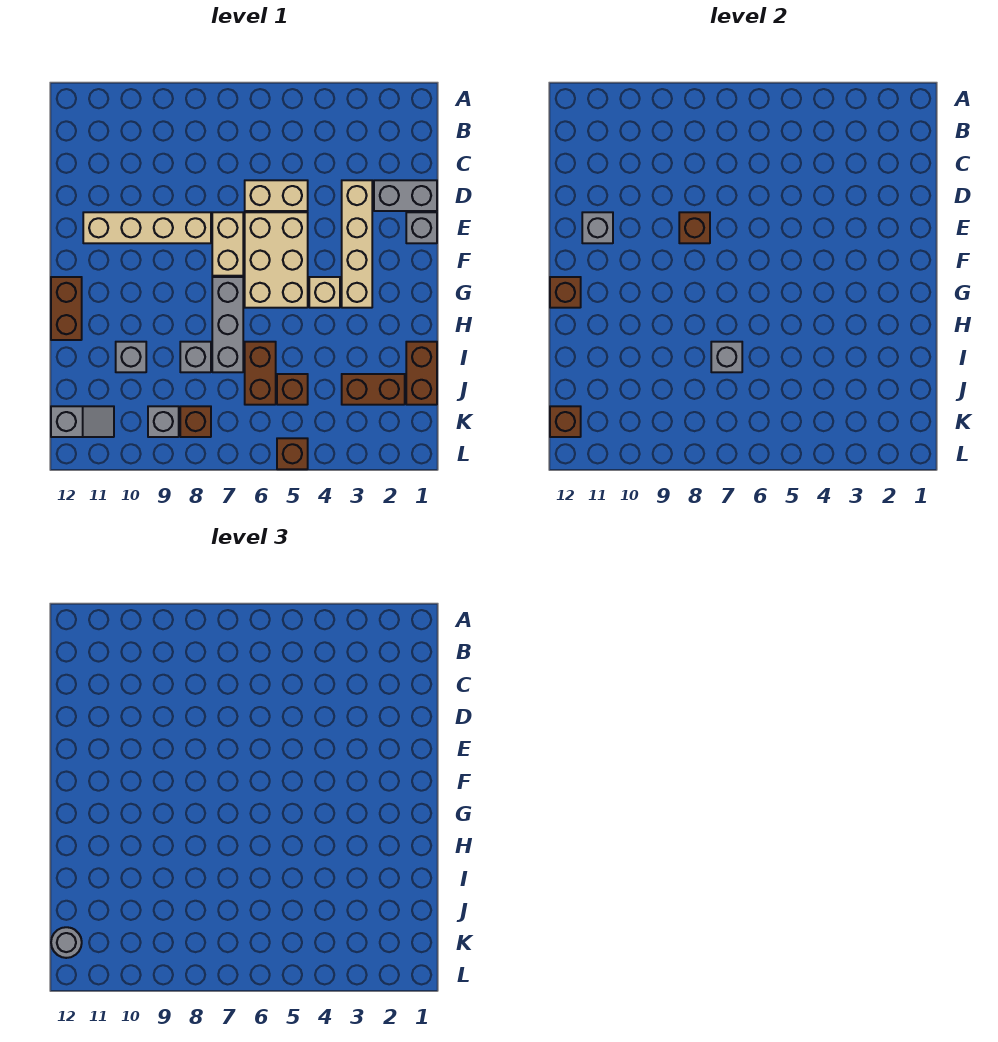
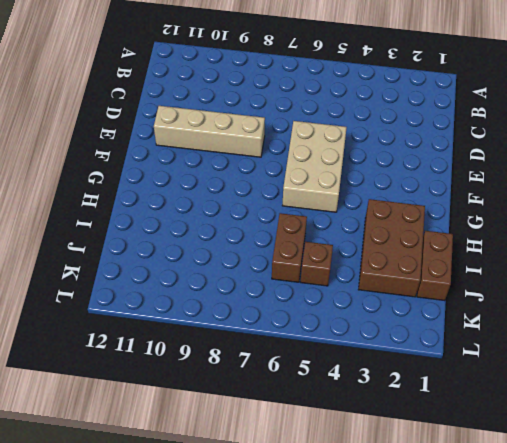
brown brick H2:J3 level 1 -> brown brick J2:J3 level 1
none -> grey brick D1:D2 level 1
none -> tan brick D3:G3 level 1
none -> tan brick D5:D6 level 1

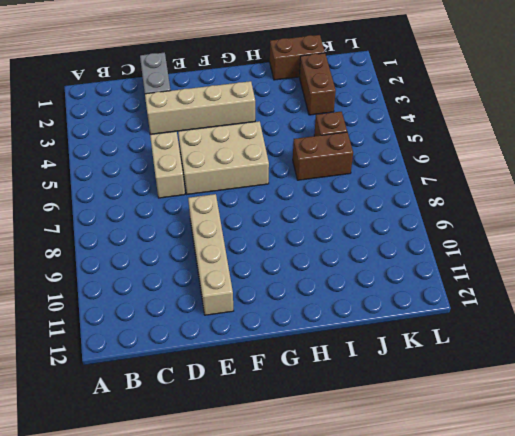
none -> grey brick E1 level 1
none -> tan brick E7:F7 level 1
none -> tan brick G4 level 1

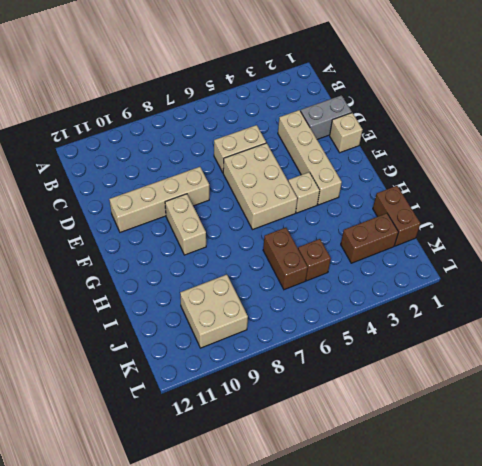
tan brick E1 level 1 -> grey brick E1 level 1
tan brick F9:G9 level 1 -> tan brick E7:F7 level 1
tan brick J9:K10 level 1 -> grey brick K9 level 1
none -> grey brick G7:I7 level 1
none -> brown brick G12:H12 level 1
none -> grey brick I8 level 1

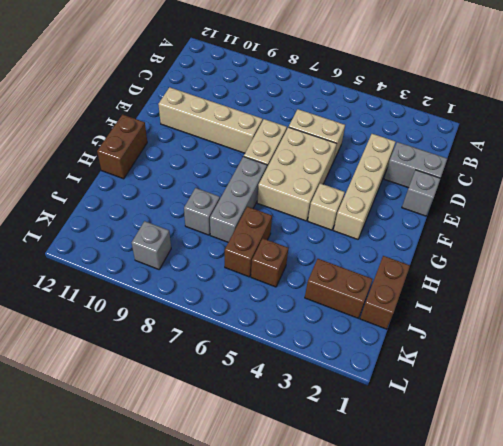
none -> grey brick I10 level 1
none -> brown brick K8 level 1
none -> grey slope K11:K12 level 1 top 12

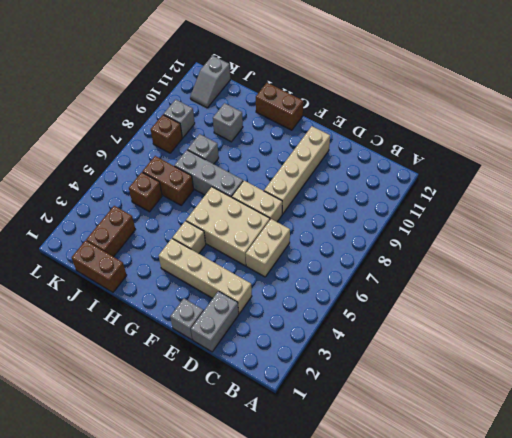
none -> brown brick L5 level 1
none -> brown brick E8 level 2
none -> grey brick E11 level 2

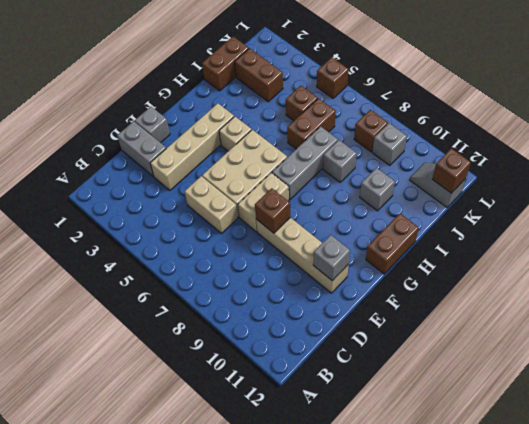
none -> brown brick G12 level 2
none -> grey brick I7 level 2
none -> grey round brick K12 level 3

